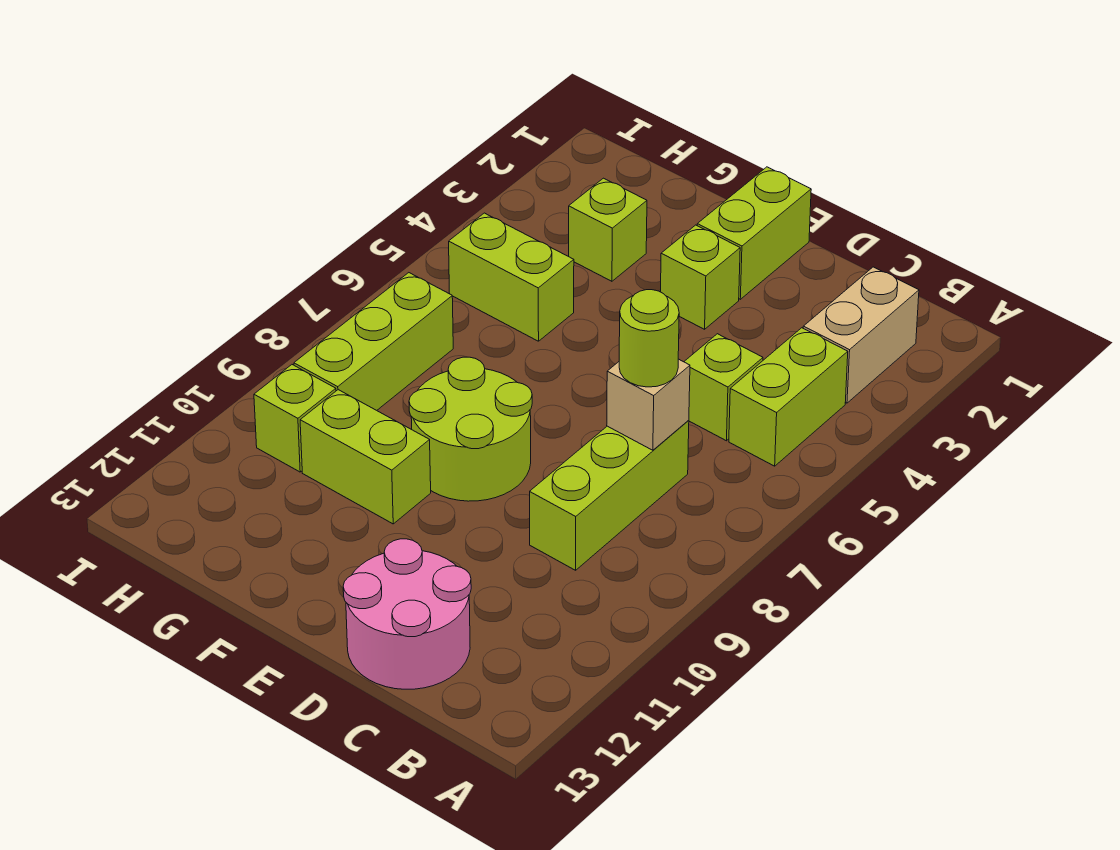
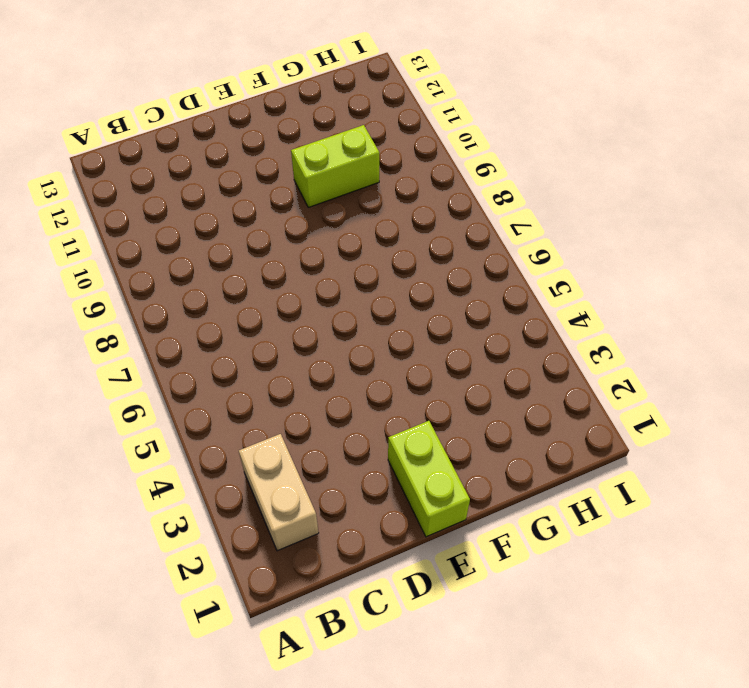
none -> lime brick B4:B5 level 1
none -> lime brick C5 level 1
none -> lime brick C7:C9 level 1

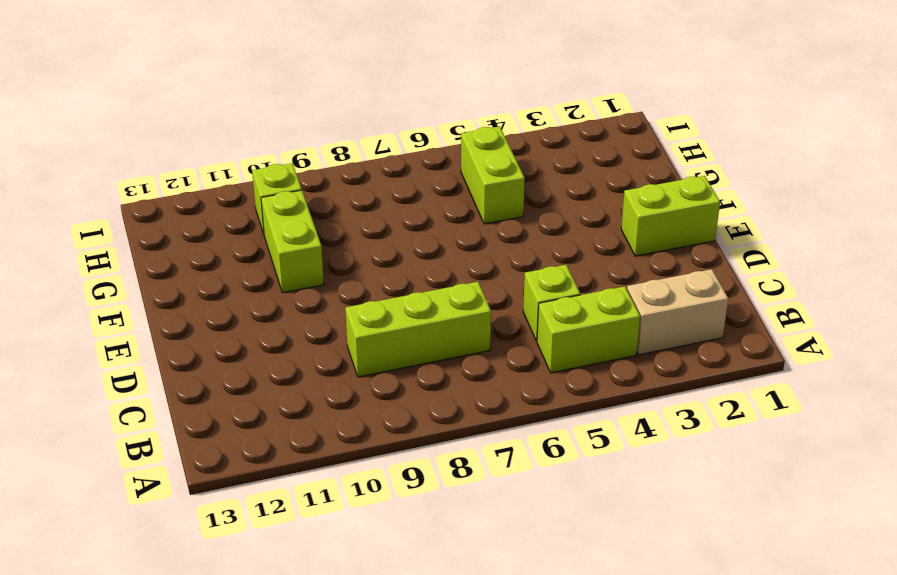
none -> pink round brick C12:D13 level 1
none -> lime brick E3 level 1
none -> lime round brick E8:F9 level 1

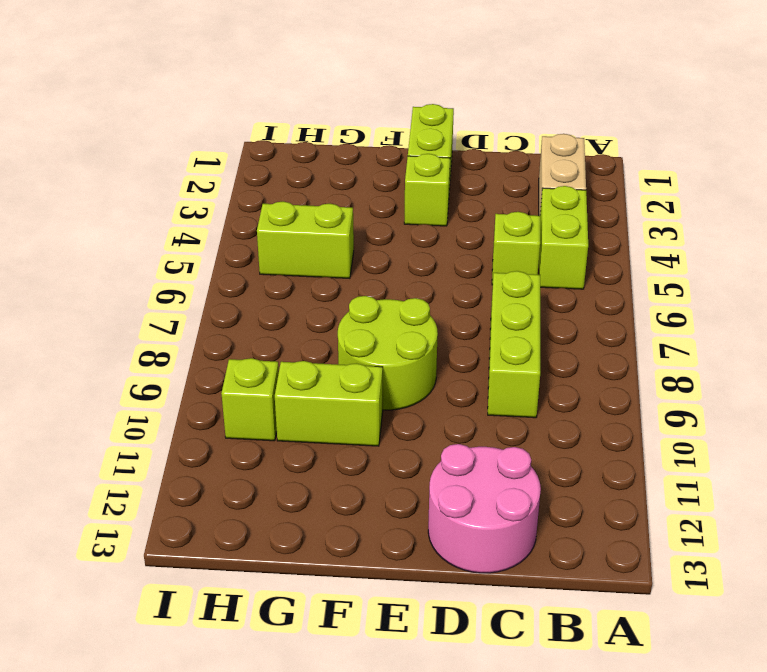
none -> lime brick G3 level 1
none -> lime brick H7:H9 level 1
none -> tan brick C7 level 2

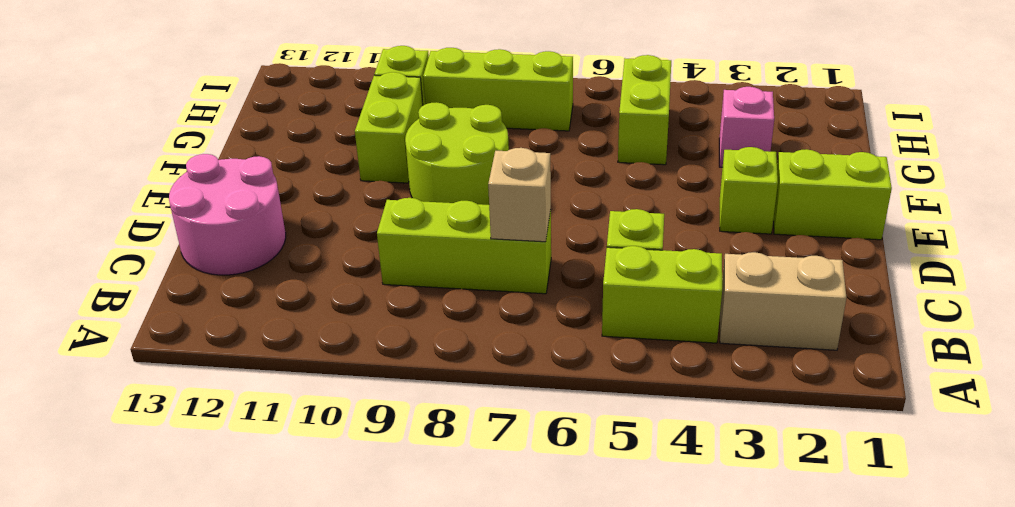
pink brick G3 level 1 -> lime brick G3 level 1
none -> lime round brick C7 level 3

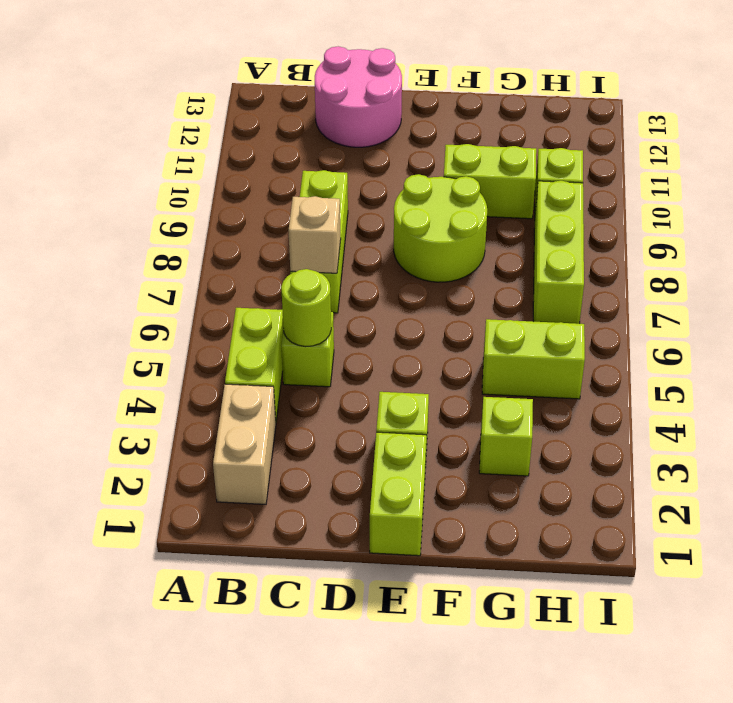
lime round brick C5 level 2 -> lime round brick C7 level 3

